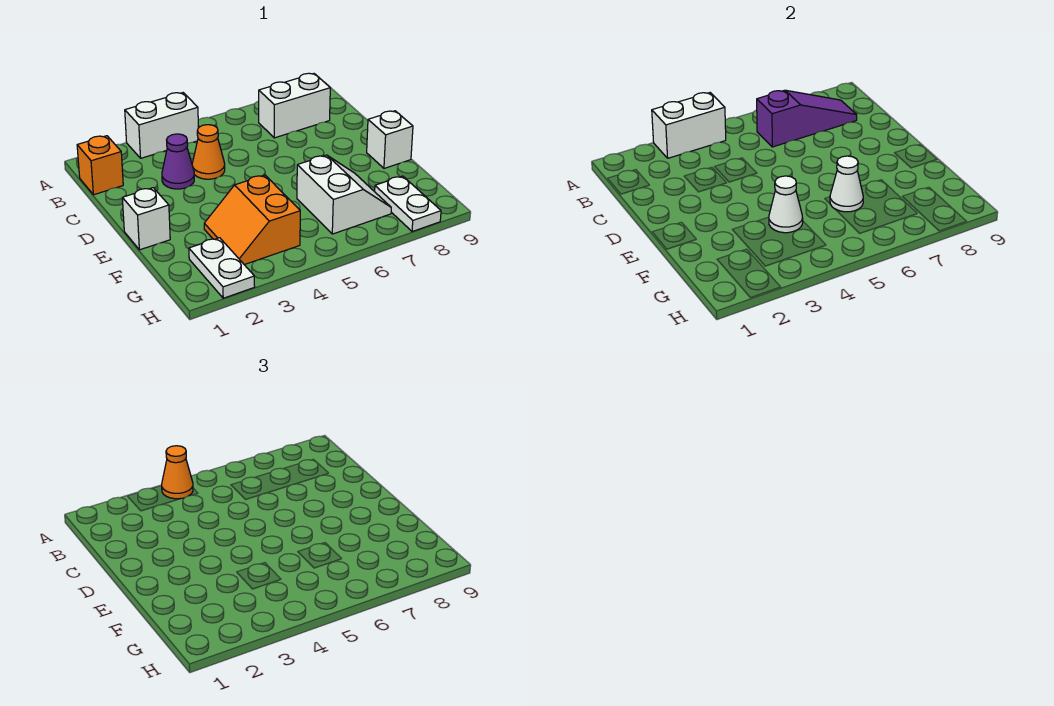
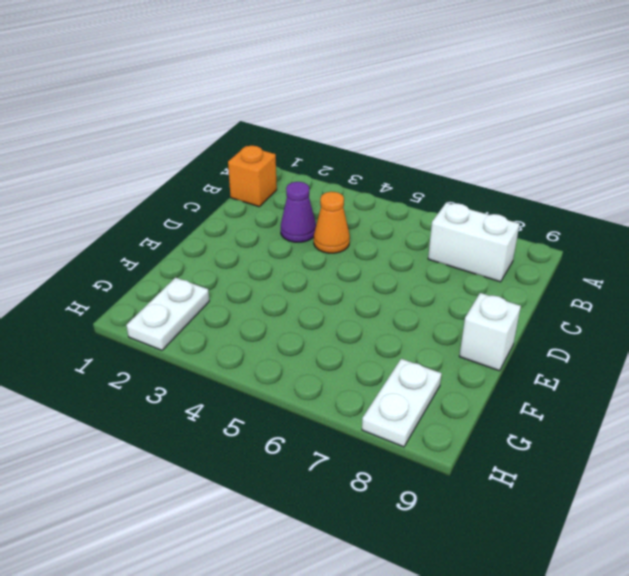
none -> white brick A3:A4 level 1
none -> white brick E1 level 1
none -> orange slope F3:G4 level 1 top 4

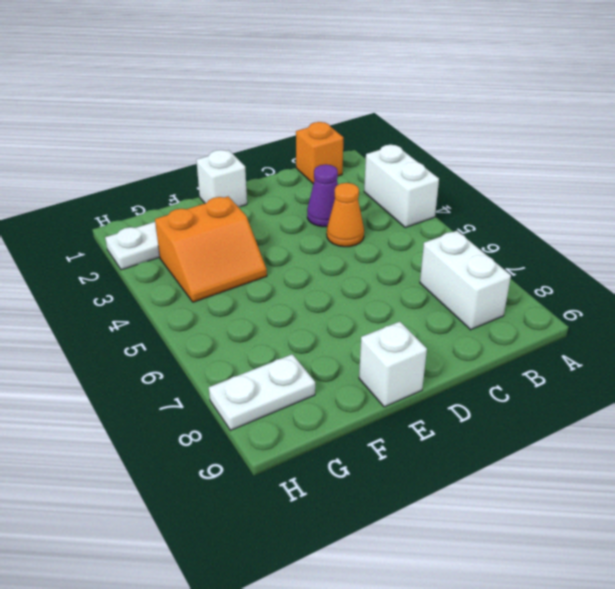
orange slope F3:G4 level 1 top 3 -> orange slope F3:G4 level 1 top 4
none -> white slope F6:G7 level 1 top 6
none -> white brick A3:A4 level 2
none -> purple slope B6:B8 level 2 top 6

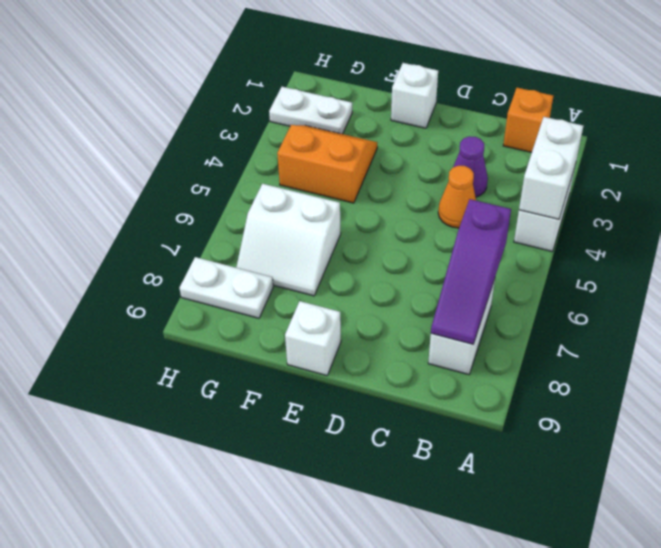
none -> white cone F4 level 2
none -> white cone F6 level 2
none -> orange cone A4 level 3

